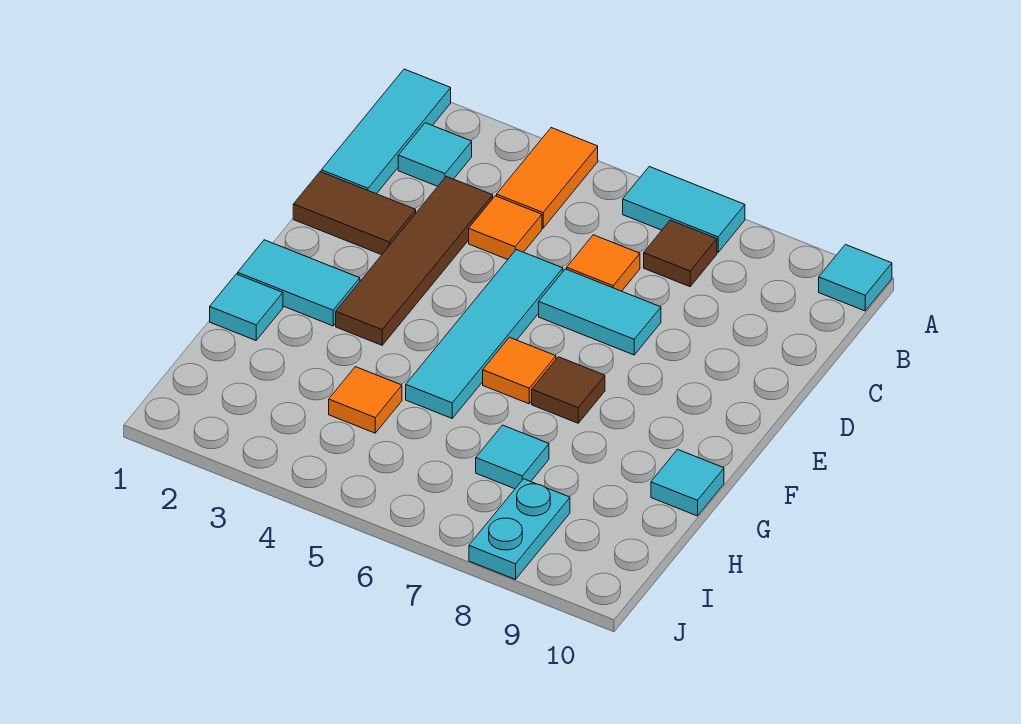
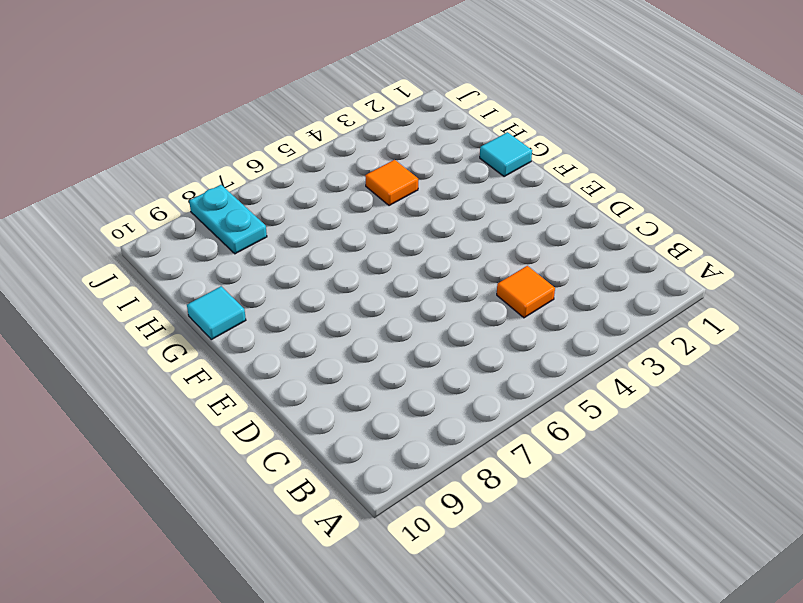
none -> cyan tile A1:C1 level 1
none -> orange tile A4:B4 level 1
none -> cyan tile A6:A7 level 1

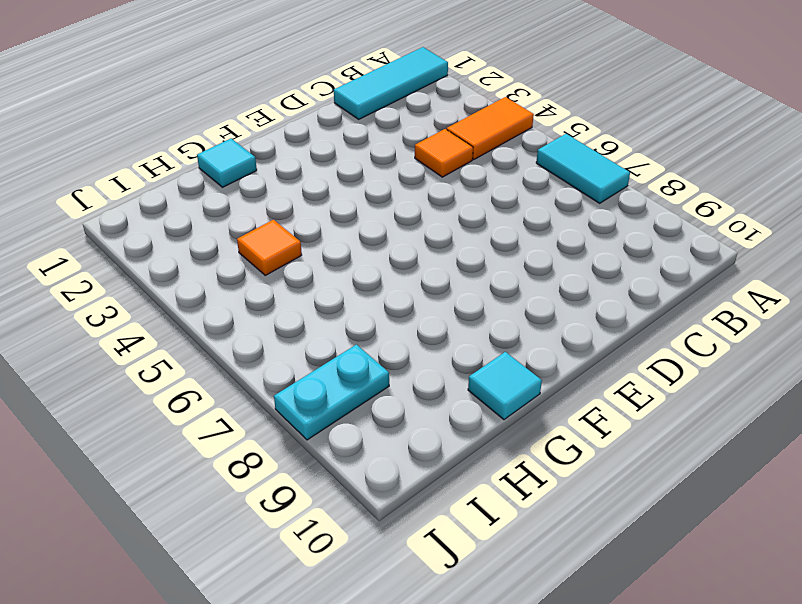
none -> cyan tile A10 level 1
none -> cyan tile B2 level 1
none -> brown tile B7 level 1

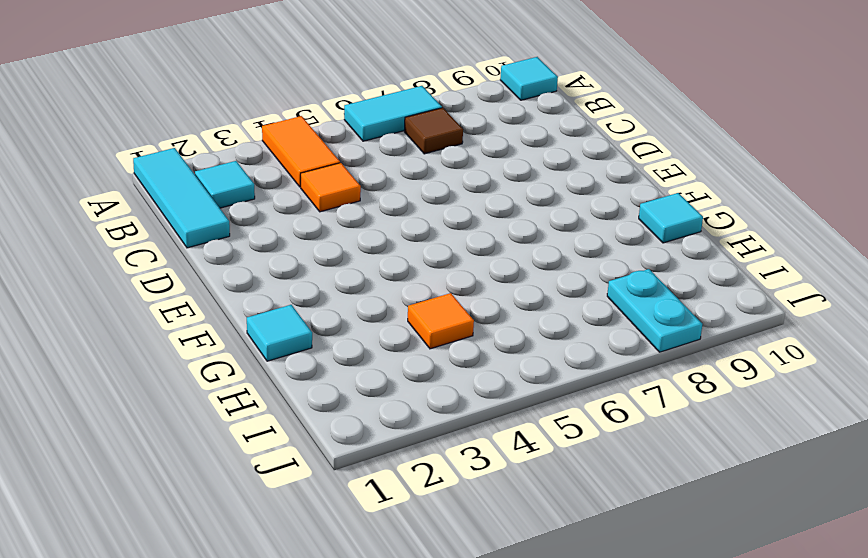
none -> brown tile C3:F3 level 1
none -> orange tile C6 level 1
none -> brown tile D1:D2 level 1

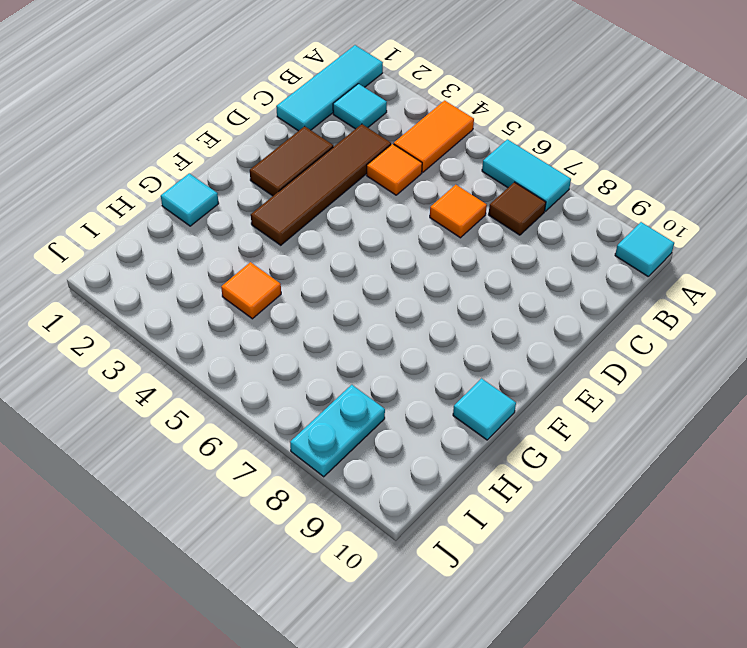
brown tile D2:E2 level 1 -> brown tile D1:D2 level 1
none -> cyan tile D5:G5 level 1
none -> cyan tile D6:D7 level 1
none -> cyan tile F1:F2 level 1

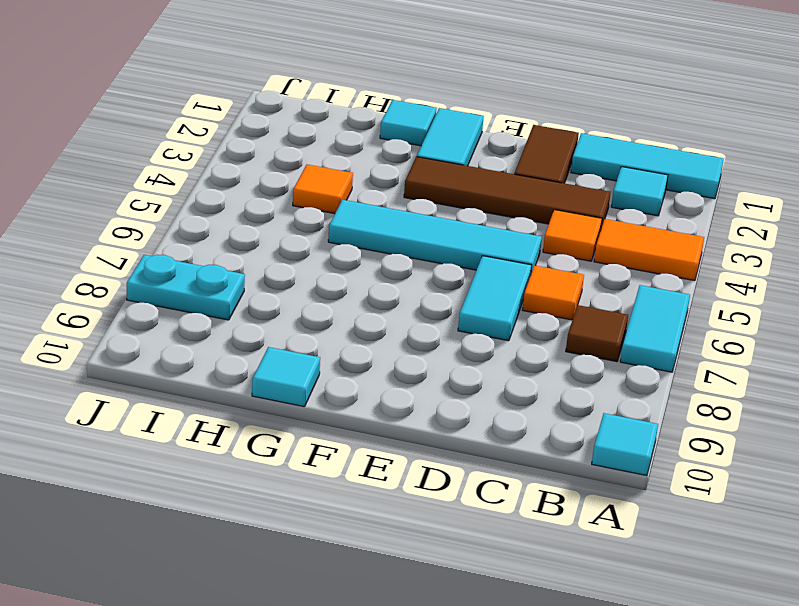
none -> orange tile F6 level 1
none -> brown tile F7 level 1
none -> cyan tile H7 level 1

